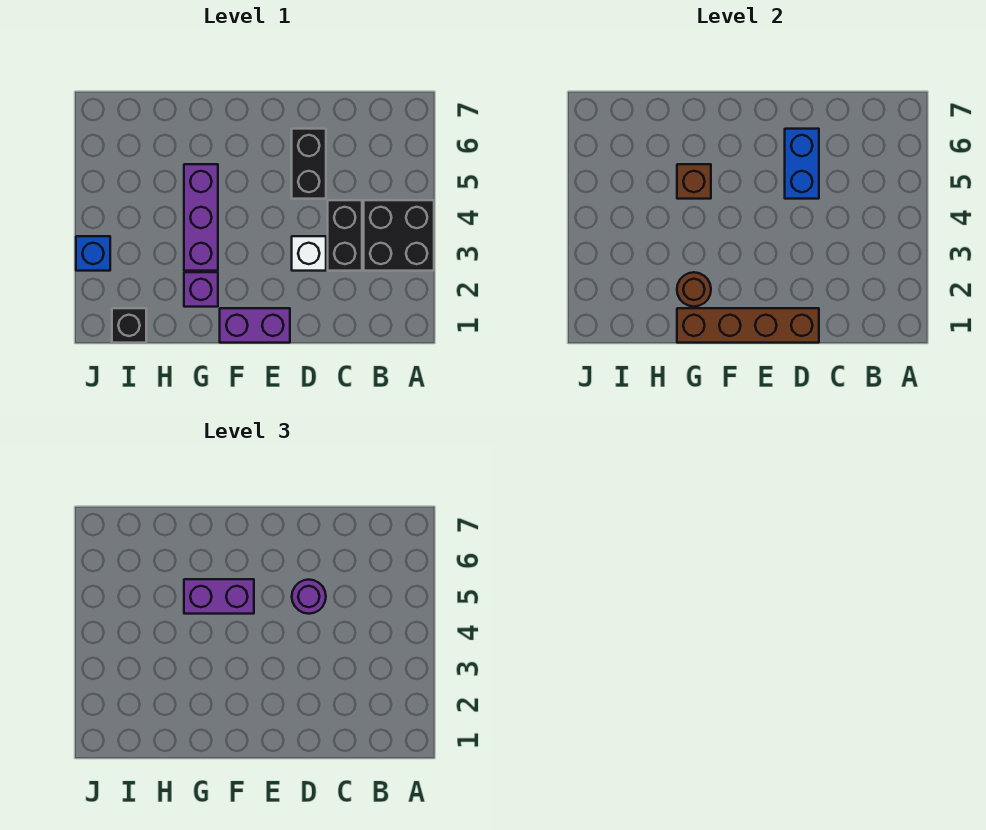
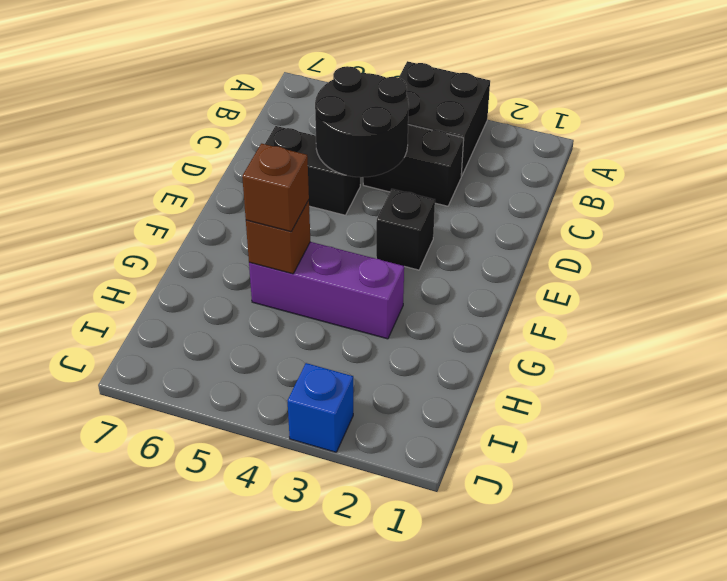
black round brick C4:D5 level 2 -> blue brick D5:D6 level 2
black brick E3 level 1 -> black brick I1 level 1
brown brick G5 level 3 -> purple brick F5:G5 level 3
none -> white brick D3 level 1
none -> purple brick E1:F1 level 1
none -> purple brick G2 level 1

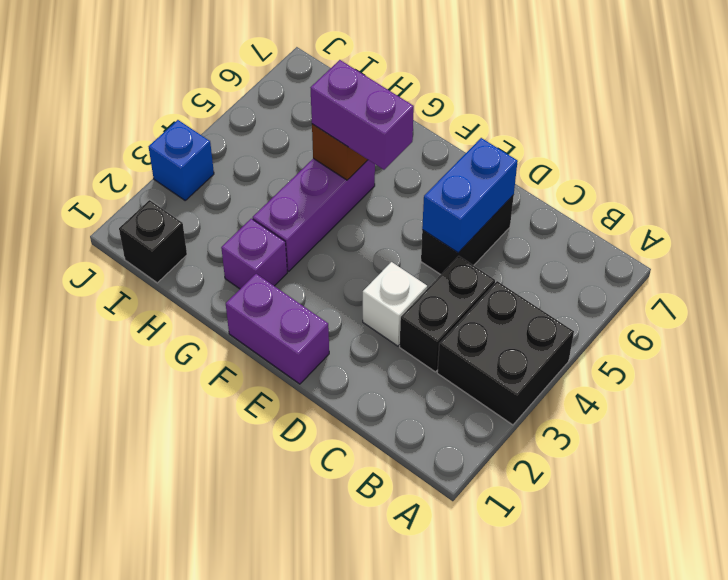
none -> brown brick D1:G1 level 2
none -> brown round brick G2 level 2
none -> purple round brick D5 level 3

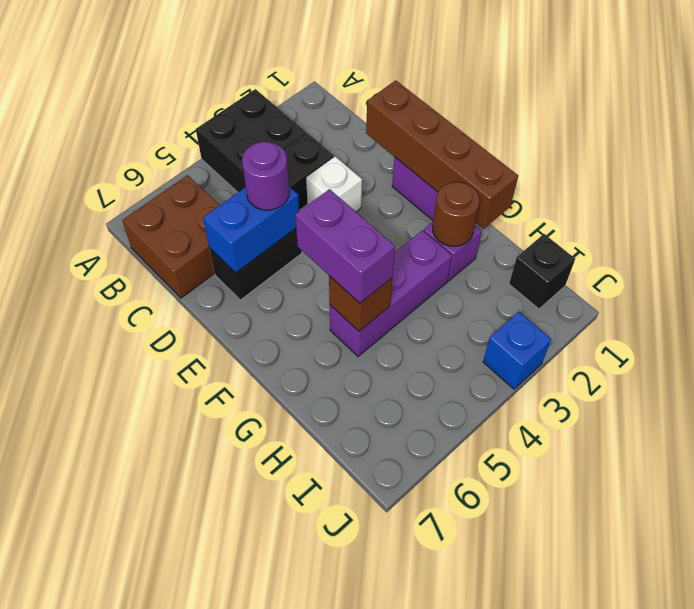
brown brick B6:C7 level 1 -> none

